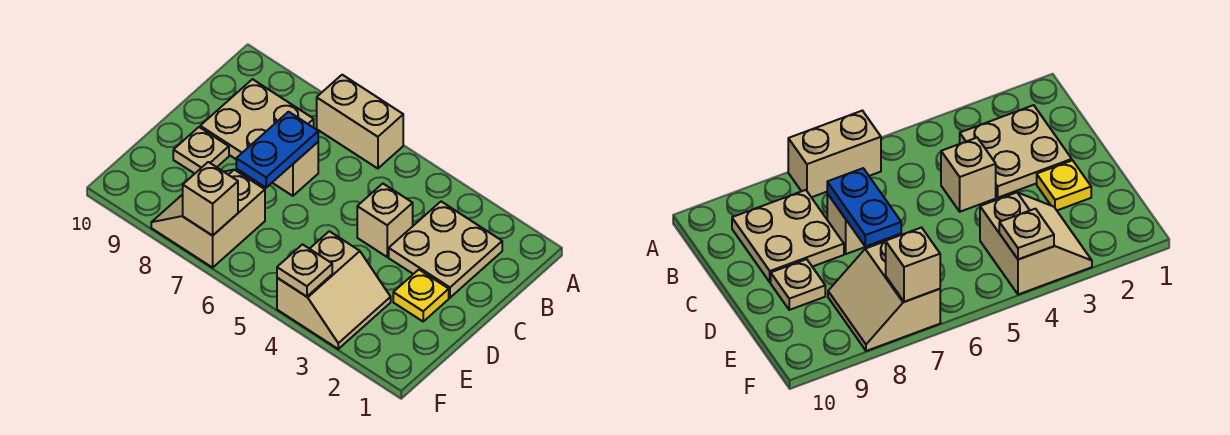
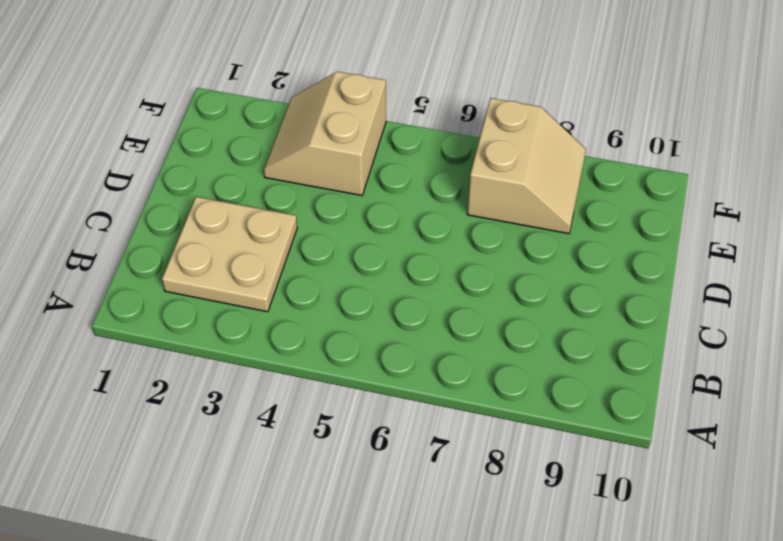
none -> tan brick A6:A7 level 1
none -> tan plate B8:C9 level 1
none -> tan brick C4 level 1

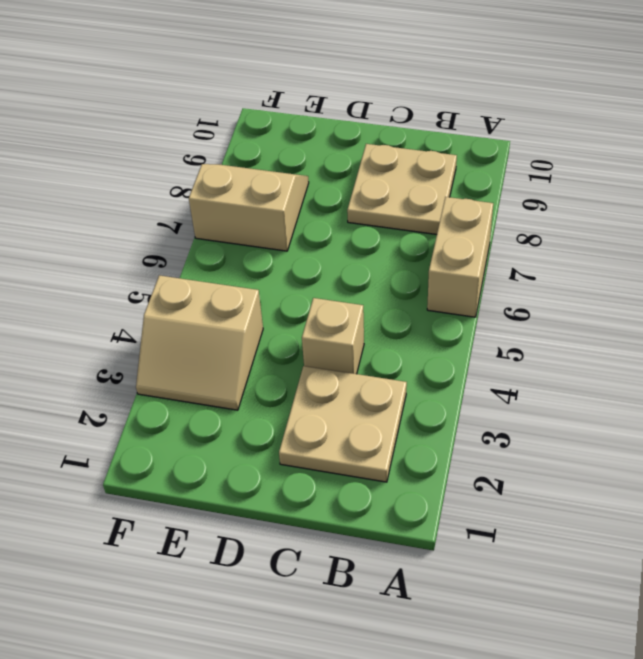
none -> tan brick C7 level 1
none -> yellow plate D2 level 1
none -> tan plate D9 level 1

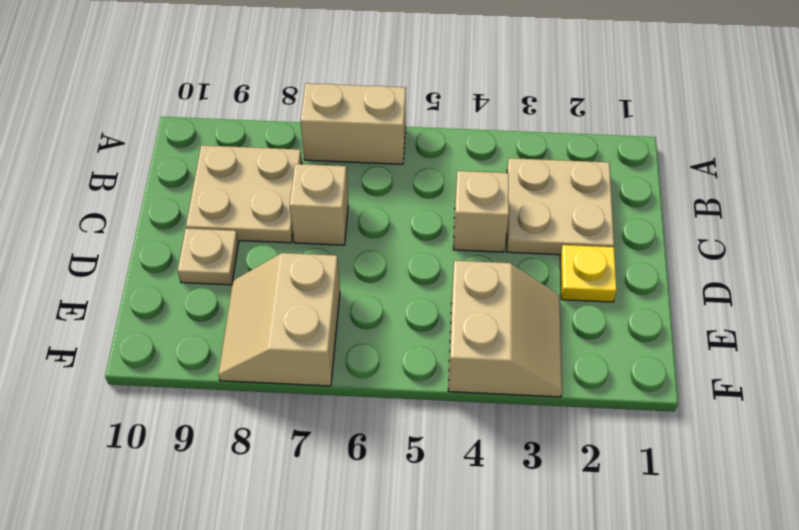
none -> blue plate C7:D7 level 2
none -> tan plate F4 level 2
none -> tan brick F7 level 2

